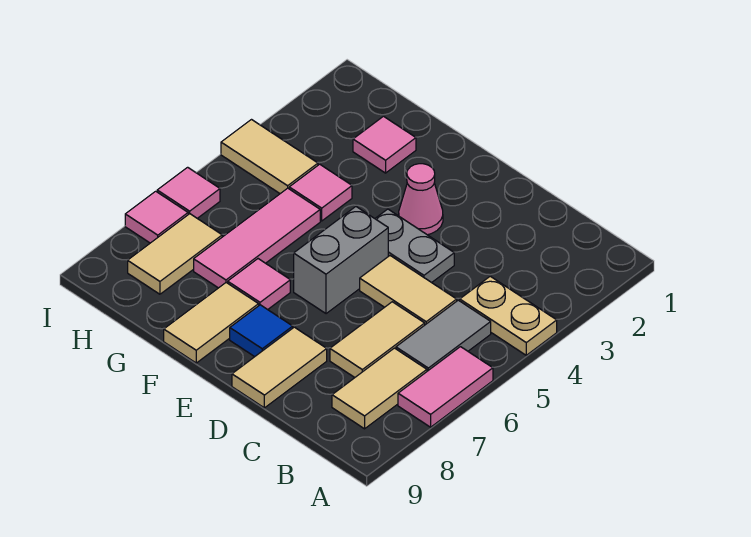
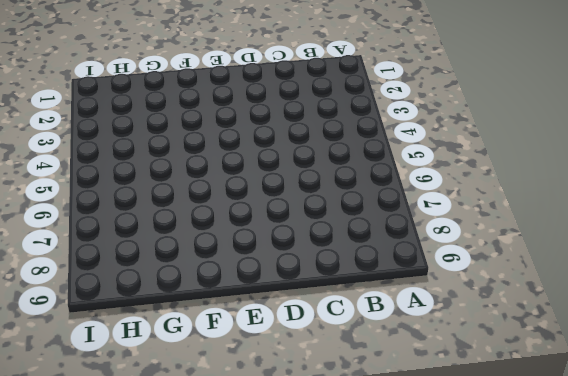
none -> tan plate A4:B4 level 1
none -> pink tile A6:A7 level 1
none -> grey tile B5:B6 level 1

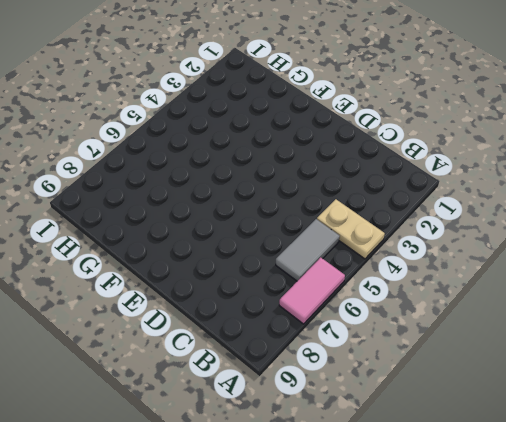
none -> tan tile B7:B8 level 1
none -> tan tile C5:D5 level 1
none -> tan tile C6:C7 level 1

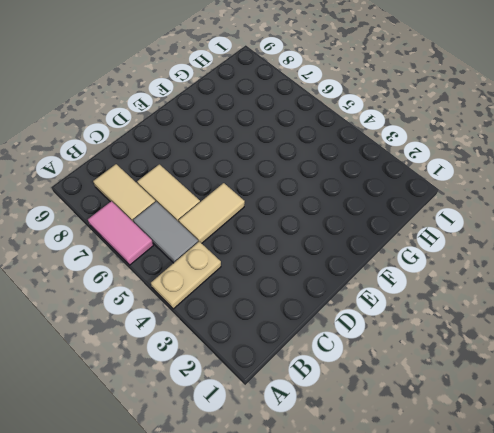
none -> grey plate D4:E4 level 1
none -> tan tile D8:D9 level 1
none -> pink cone E3 level 1

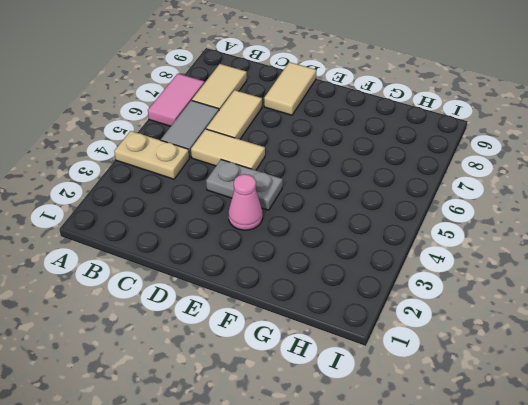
none -> grey brick E5:E6 level 1
none -> blue tile E8 level 1
none -> pink tile F7 level 1

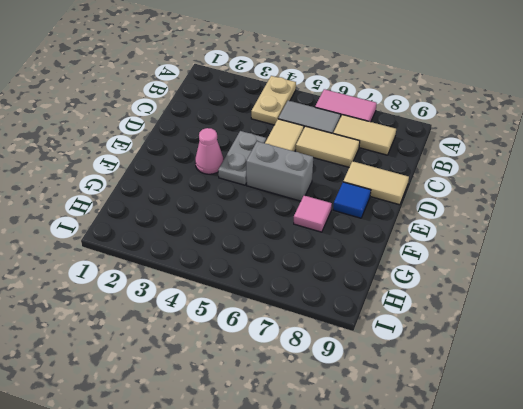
none -> tan tile F8:F9 level 1
none -> pink tile G2 level 1
none -> pink tile G4 level 1

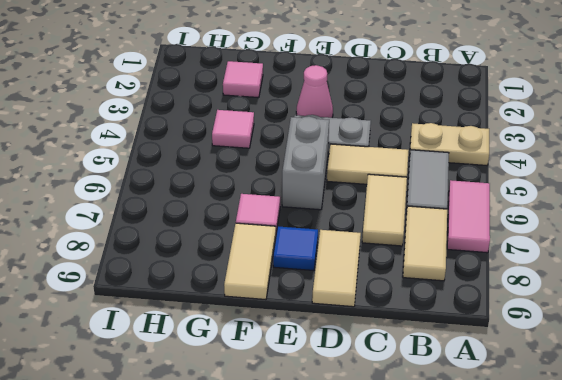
none -> pink tile G5:G7 level 1
none -> tan tile H4:I4 level 1
none -> tan tile H7:H8 level 1

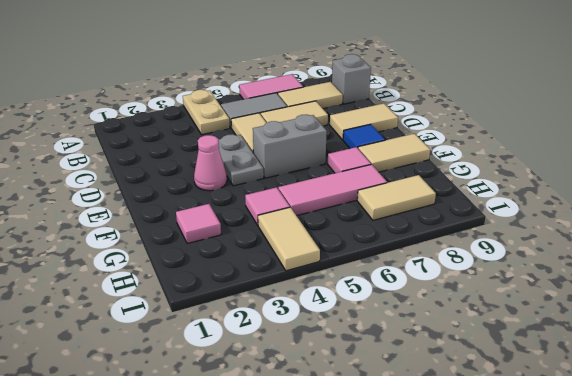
grey brick B9 level 1 -> none
none -> pink tile I6 level 1
none -> pink tile I7 level 1

